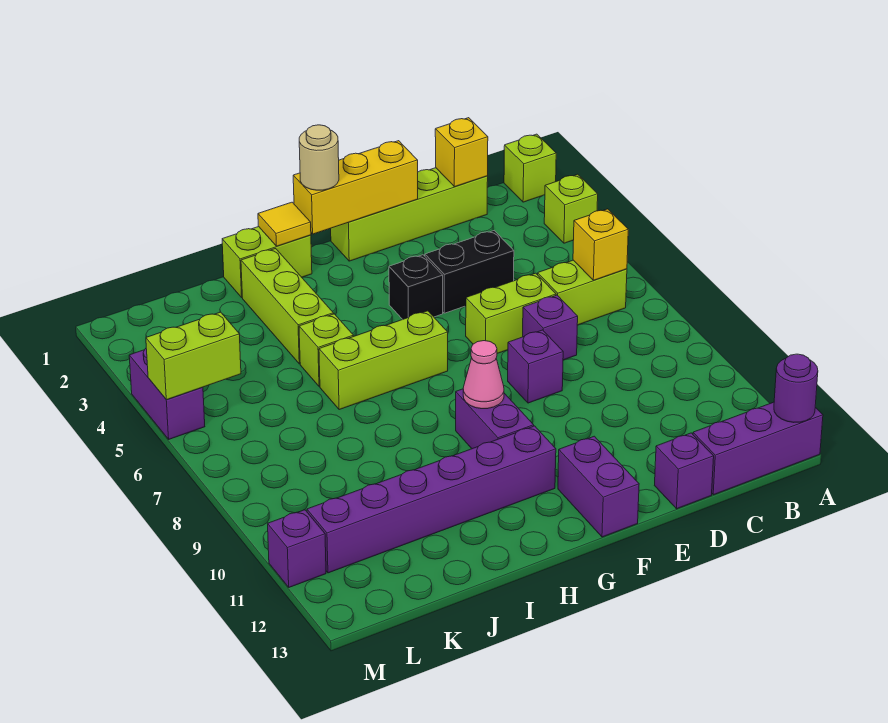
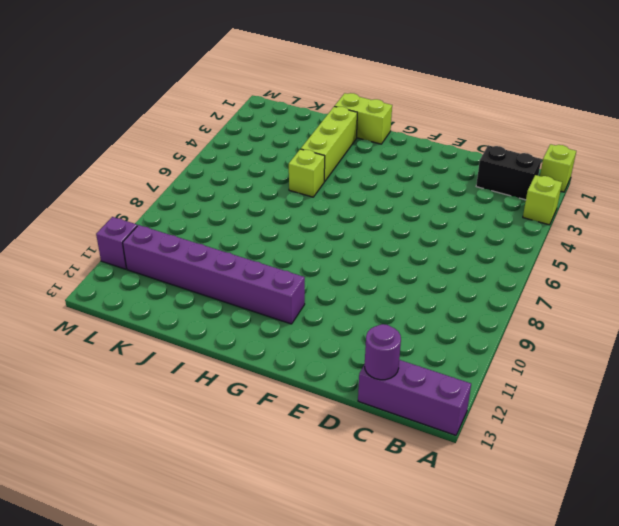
black brick B2:C2 level 1 -> black brick D4:E4 level 1
purple round brick C13 level 2 -> purple round brick A13 level 2
none -> lime brick B6:C6 level 1
none -> lime brick C1:F1 level 1
none -> lime brick D6:E6 level 1

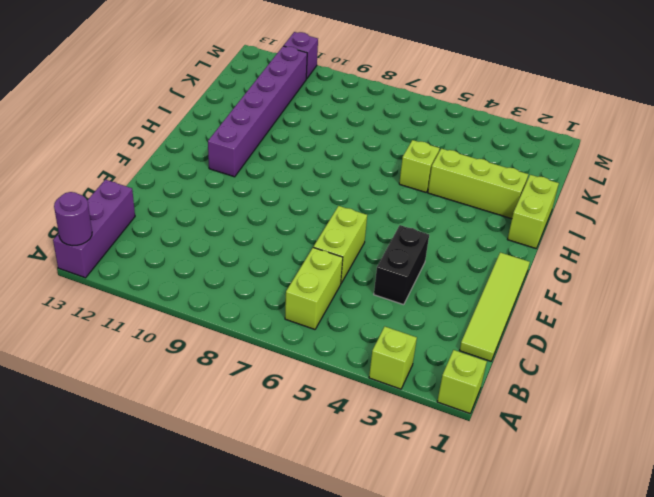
lime tile C1:F1 level 1 -> lime brick C1:F1 level 1
none -> purple brick D7 level 1
none -> purple brick D13 level 1
none -> purple brick E8 level 1

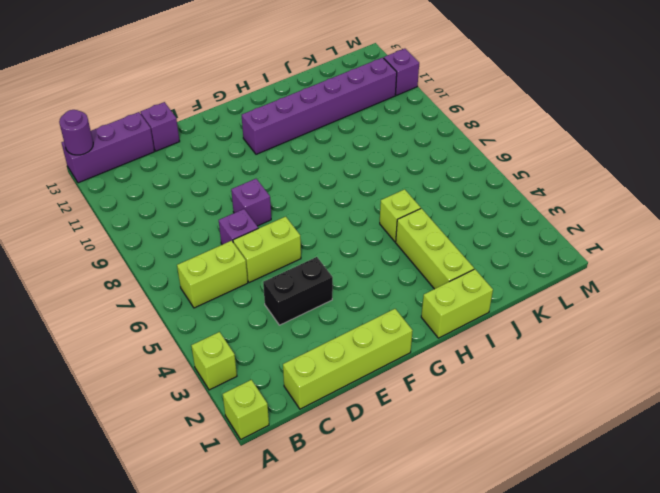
none -> black brick F4 level 1
none -> purple brick F12:F13 level 1
none -> lime brick G6:I6 level 1

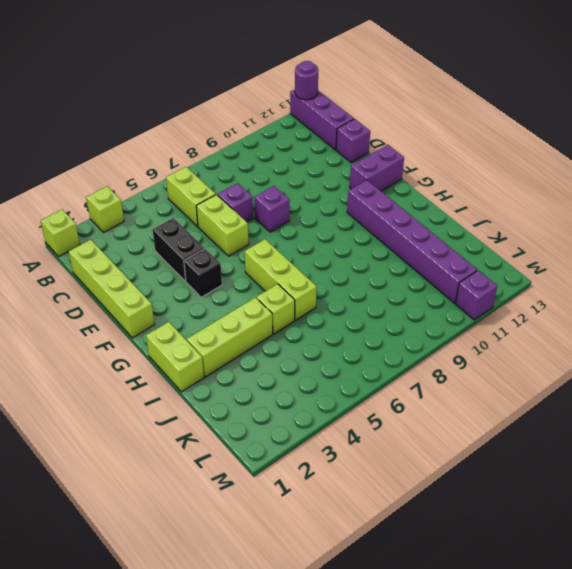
none -> purple brick G9:G10 level 1
none -> purple brick M4:M5 level 1
none -> yellow brick B6 level 2

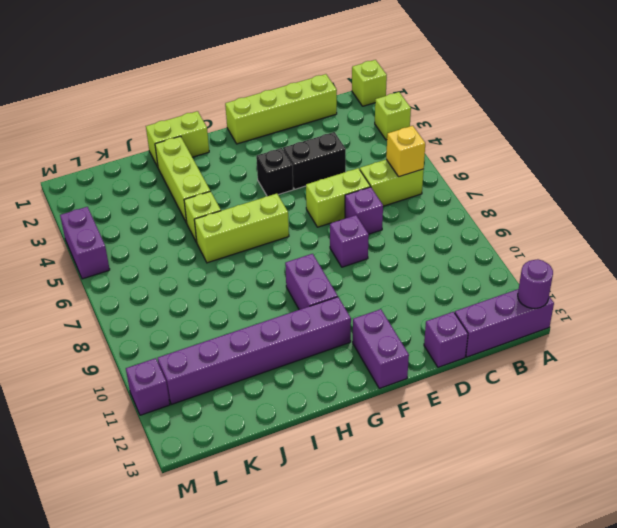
none -> yellow brick C1 level 2
none -> yellow brick E1:G1 level 2
none -> pink cone G9 level 2

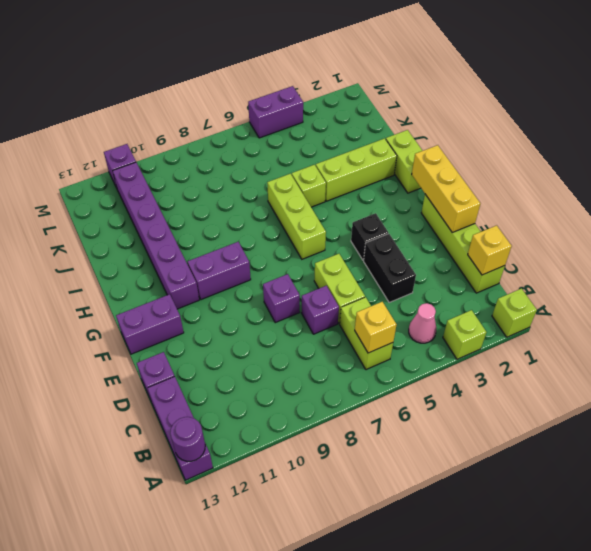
pink cone B4 level 1 -> pink cone G9 level 2
none -> yellow tile H1 level 2
none -> lime brick L5:M5 level 2
none -> tan round brick G1 level 3

